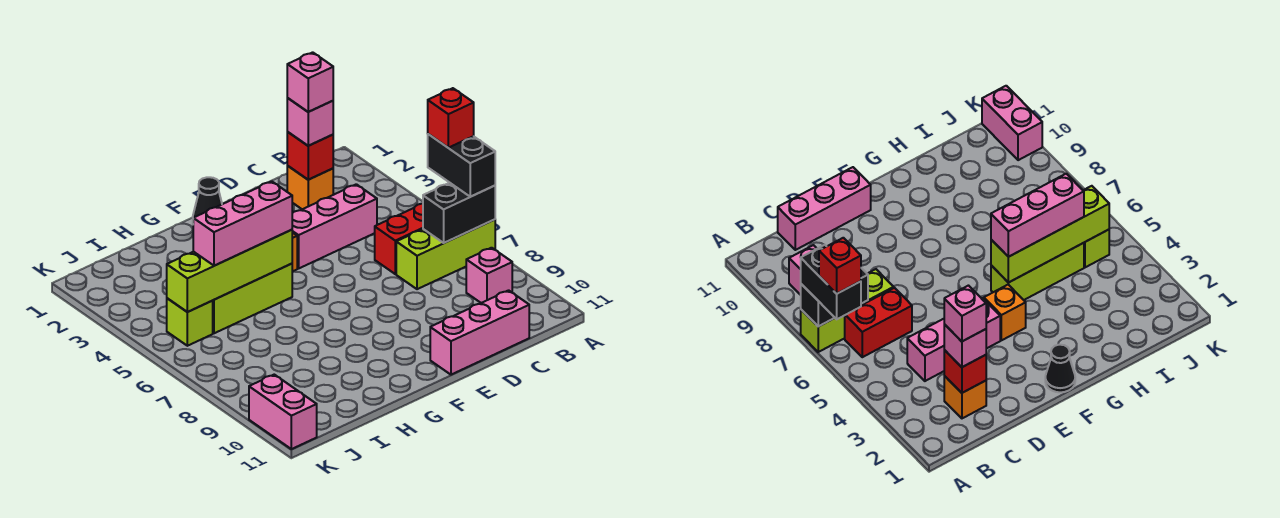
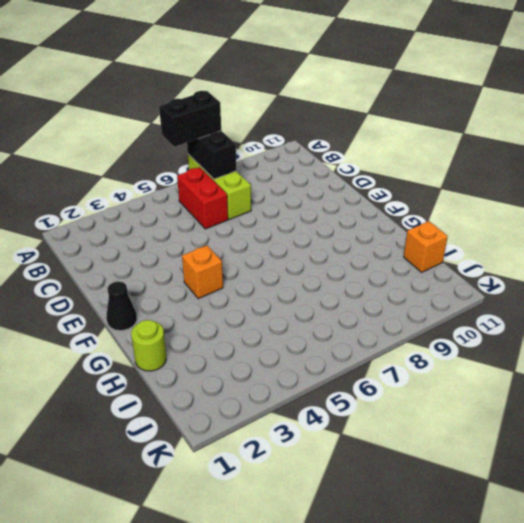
lime round brick H1 level 1 -> none
orange brick I11 level 1 -> orange brick C2 level 1
none -> pink brick B9 level 1
none -> pink brick C4:E4 level 1
none -> pink brick C11:E11 level 1

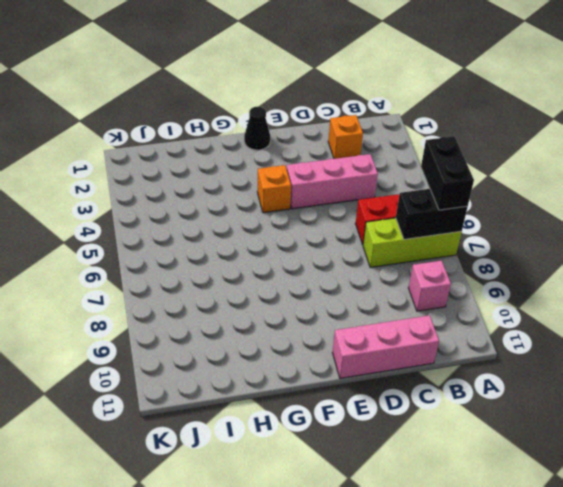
none -> lime brick G5:I5 level 1
none -> lime brick J5 level 1
none -> pink brick K10:K11 level 1

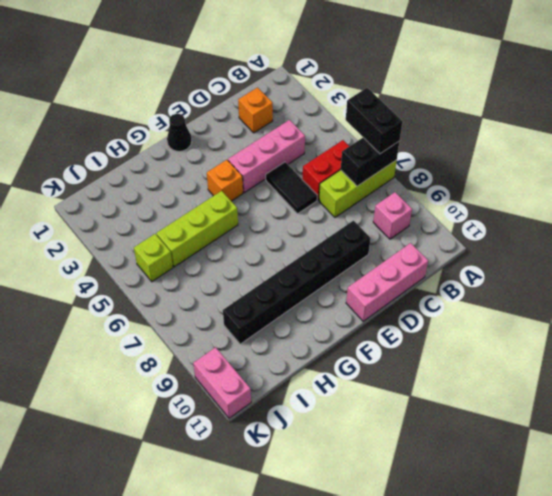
black tile D5:D6 level 1 -> none
black brick D9:I9 level 1 -> none
none -> red brick C2 level 2
none -> lime brick G5:J5 level 2
none -> pink brick C2 level 3

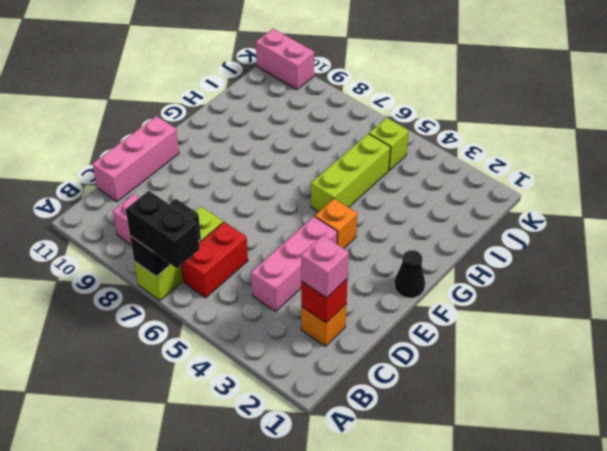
none -> lime brick G5:J5 level 2
none -> pink brick G5:I5 level 3
none -> red brick A6 level 4

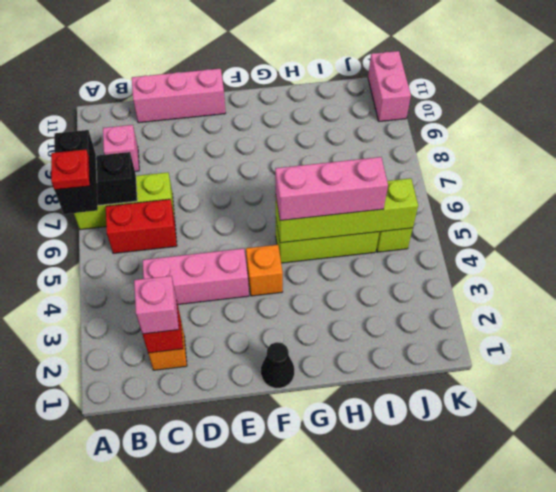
red plate A6 level 4 -> red brick A6 level 4
none -> pink brick C2 level 4

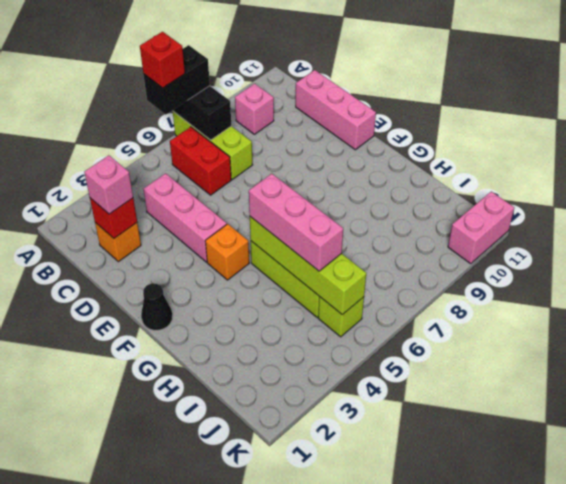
none -> pink brick C2 level 4

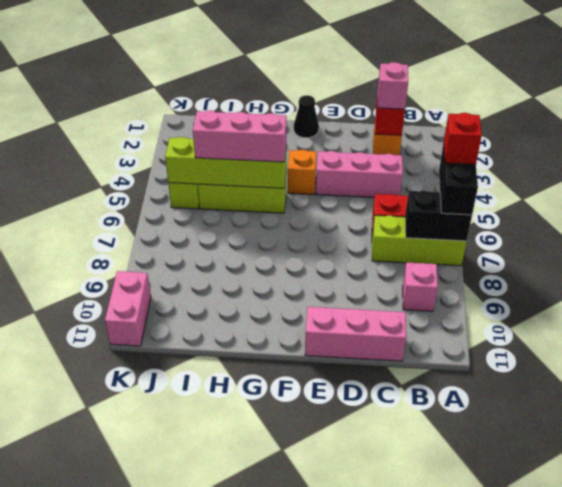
none -> pink brick C2 level 4

